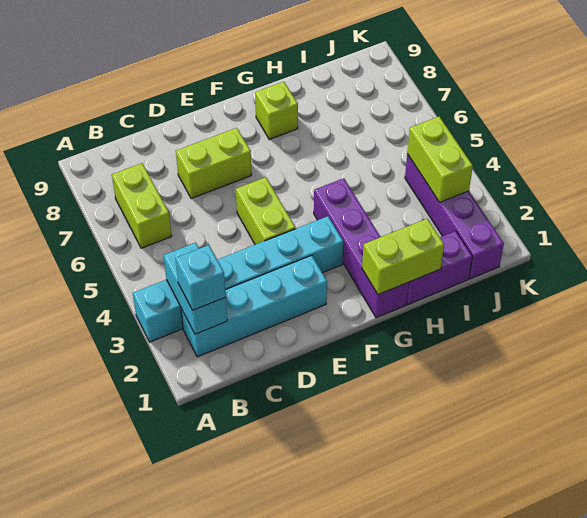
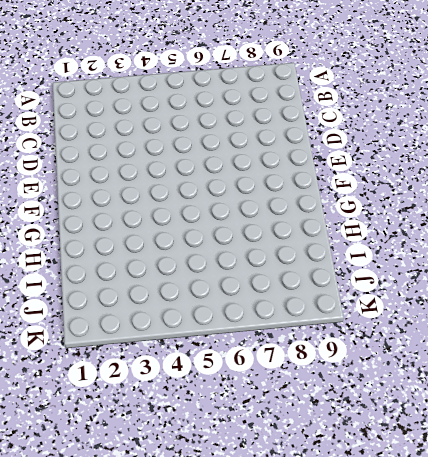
none -> cyan brick A3:F3 level 1
none -> cyan brick B2:E2 level 1
none -> lime brick B6:B7 level 1

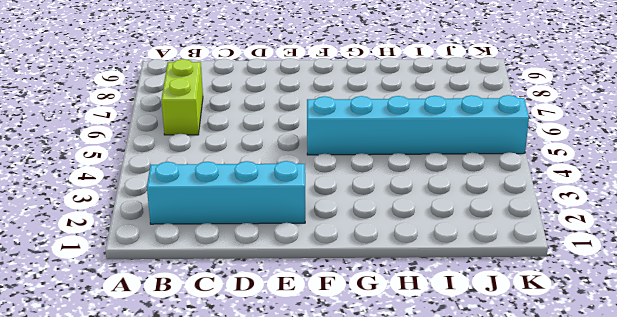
cyan brick F5:K5 level 1 -> cyan brick A3:F3 level 1
none -> lime brick D7:E7 level 1
none -> lime brick E4:E5 level 1
none -> purple brick G1:G4 level 1

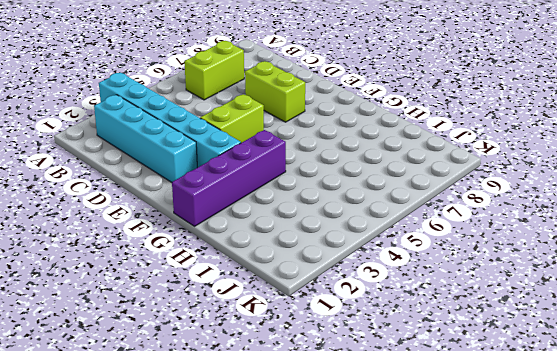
none -> lime brick G8 level 1
none -> purple brick H1:I1 level 1
none -> purple brick J1:J4 level 1

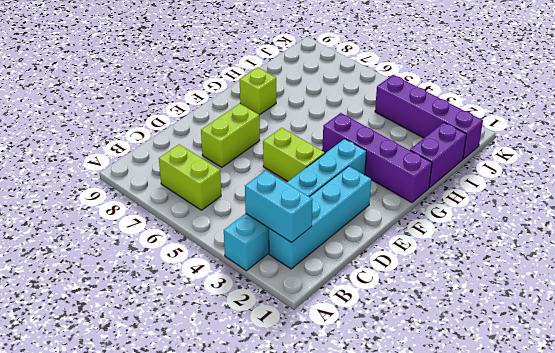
none -> lime brick G1:H1 level 2
none -> lime brick J3:J4 level 2
none -> cyan brick B2 level 3

